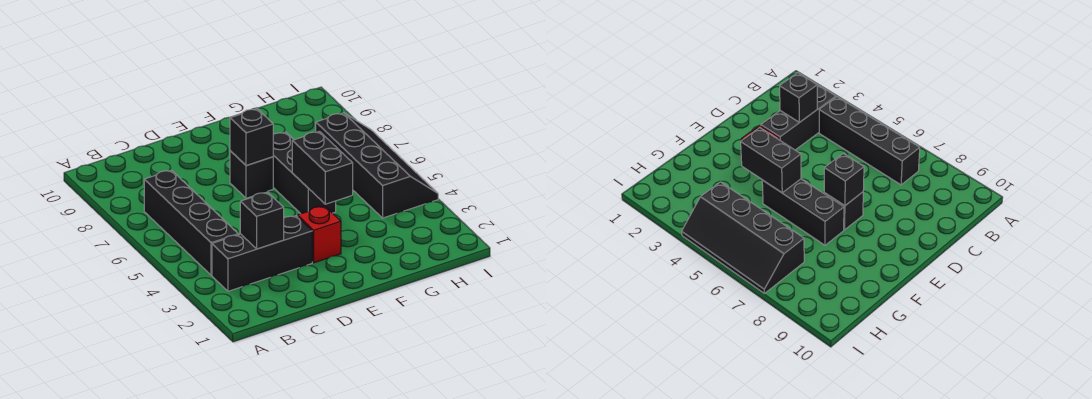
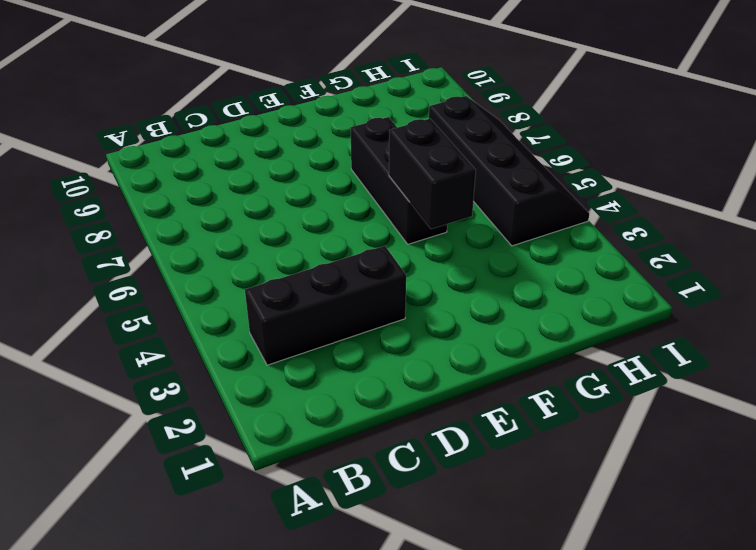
none -> black brick B4:B7 level 1
none -> red brick E3 level 1

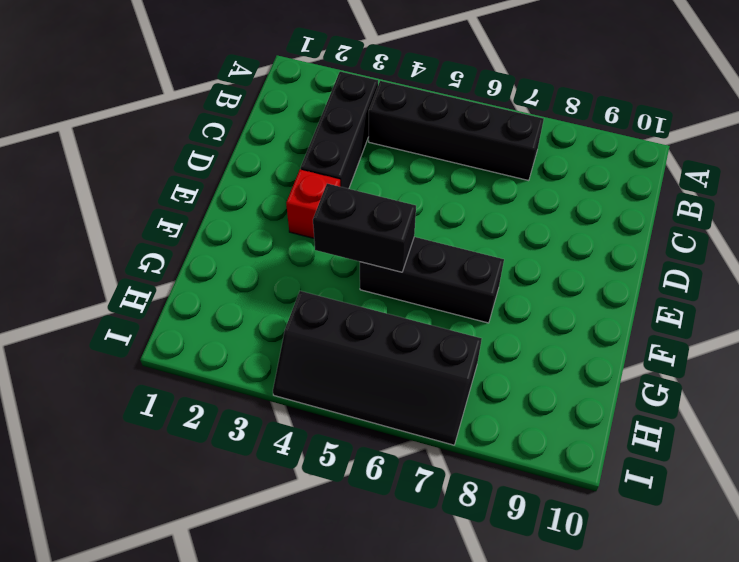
none -> black brick E7 level 1
none -> black brick C3 level 2

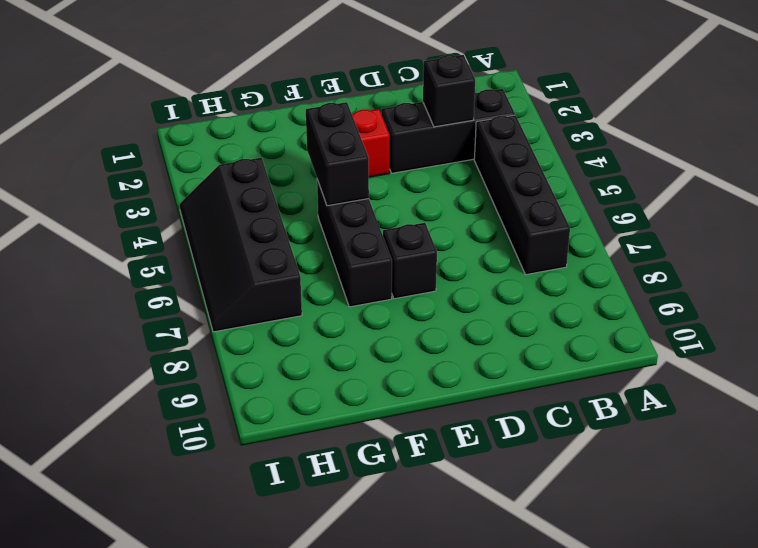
none -> black brick E7 level 2

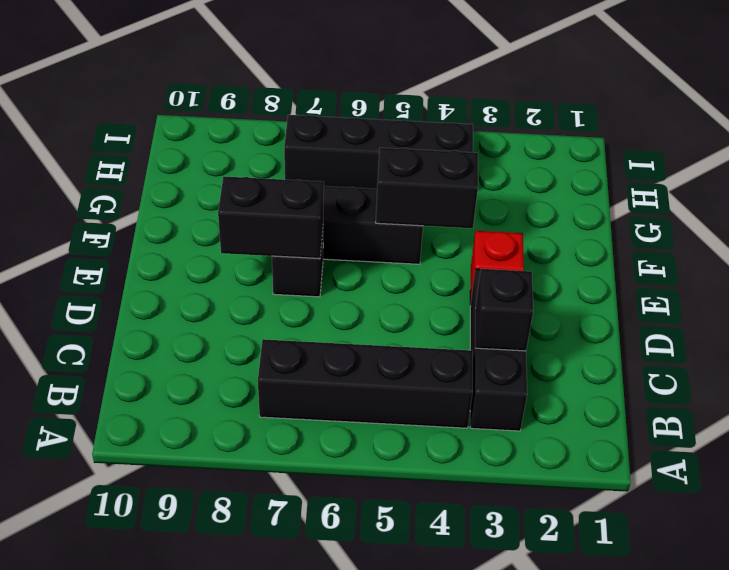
black brick E7:E8 level 2 -> black brick E7 level 2

